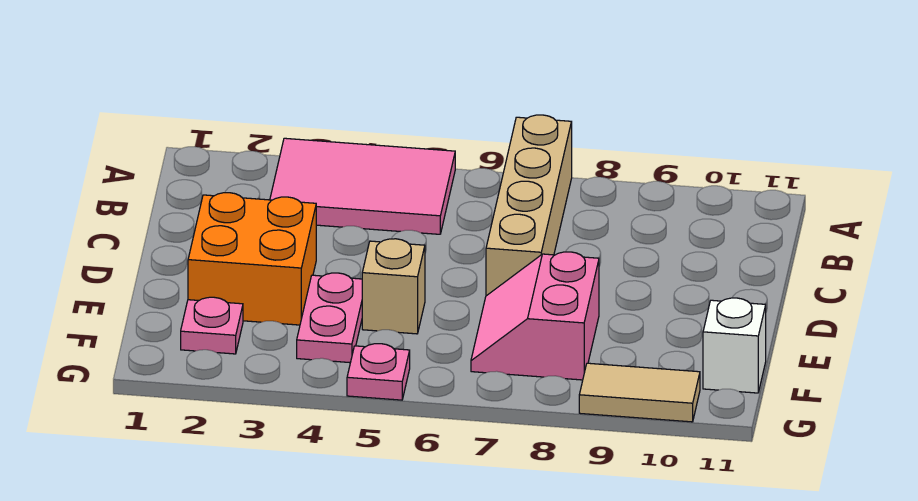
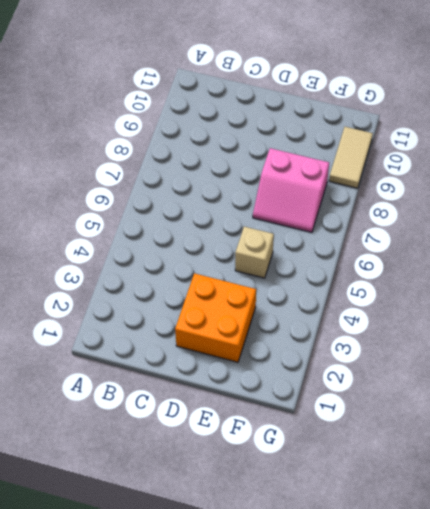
none -> pink tile A3:B5 level 1
none -> tan brick A7:D7 level 1

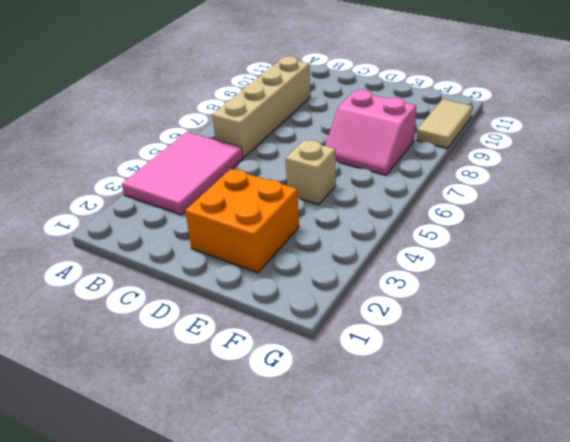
tan brick B6:B9 level 1 -> tan brick A7:D7 level 1
none -> pink plate E4:F4 level 1
none -> pink plate F2 level 1

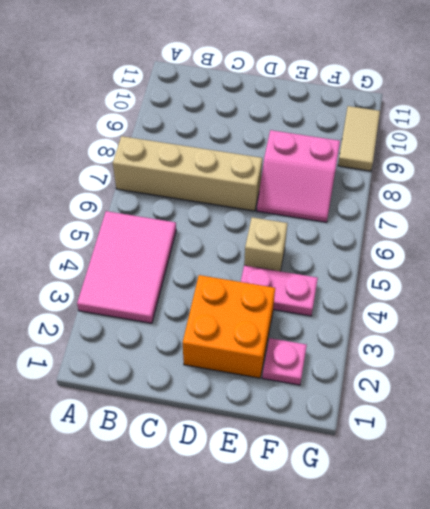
none -> white brick F11 level 1
none -> pink plate G5 level 1

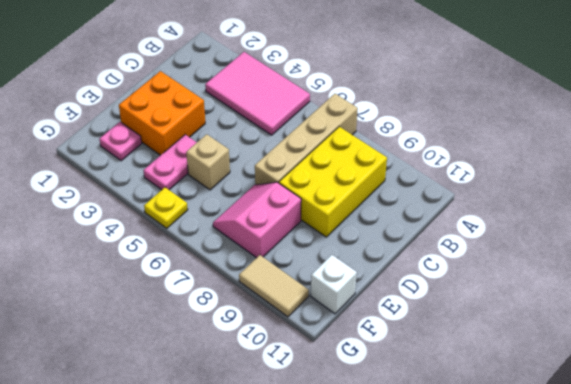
yellow brick B8:D9 level 1 -> none
yellow plate G5 level 1 -> pink plate G5 level 1

